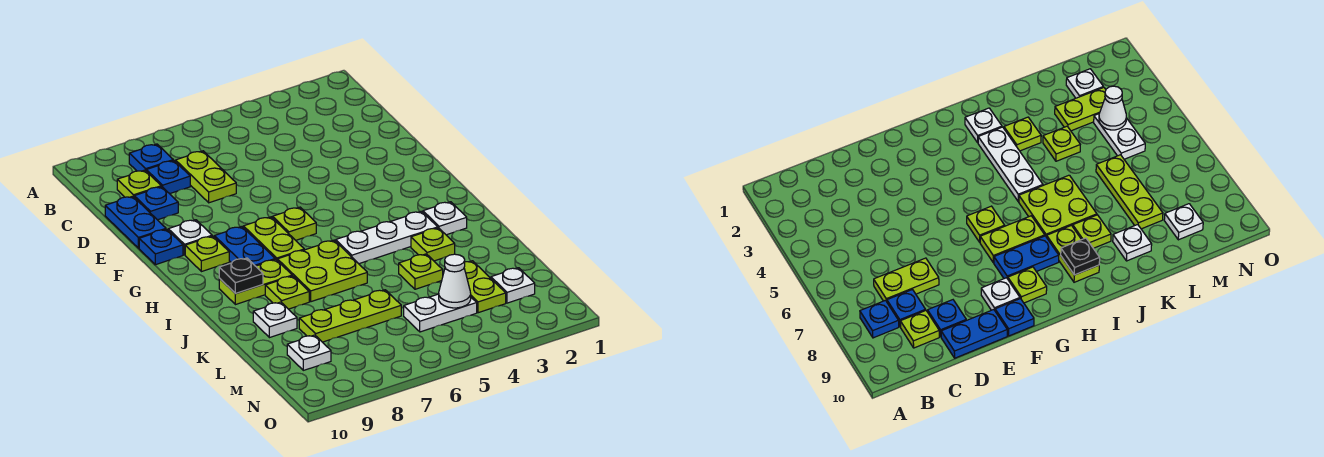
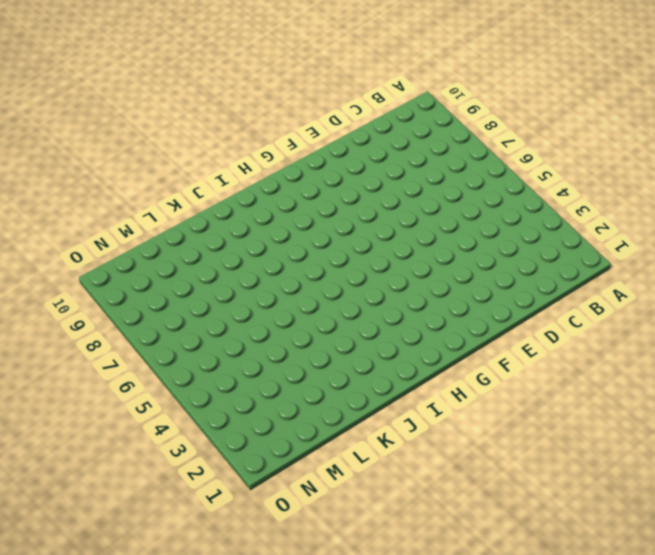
none -> blue plate B8 level 1
none -> lime plate C7:D7 level 1
none -> blue plate C8 level 1

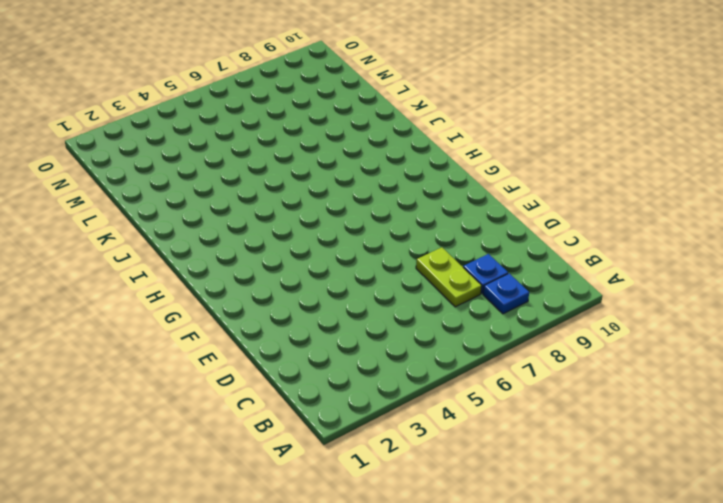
none -> lime plate C9 level 1
none -> blue plate D9 level 1
none -> blue plate D10:E10 level 1

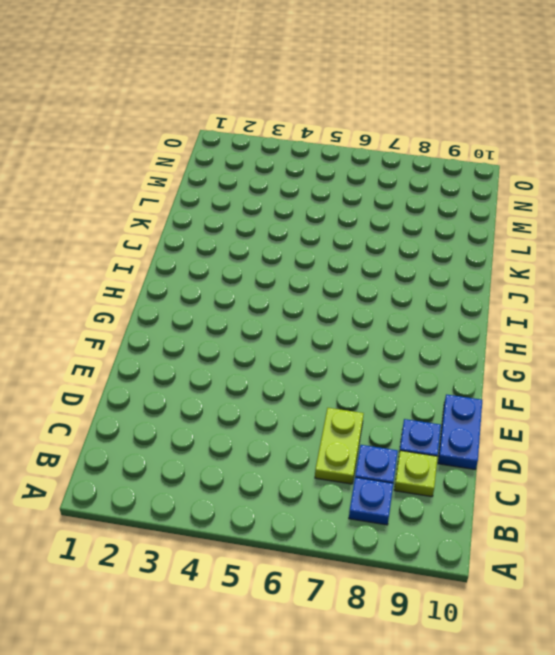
none -> white plate F9 level 1
none -> blue plate F10 level 1
none -> lime plate G6 level 1

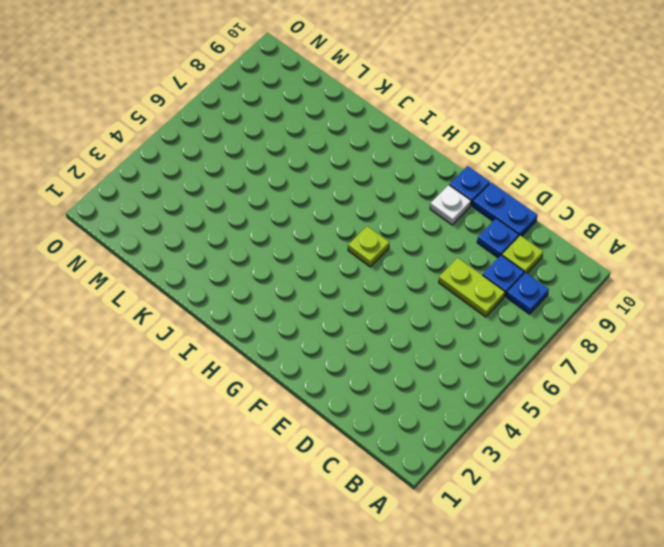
none -> lime plate G7:H7 level 1
none -> blue plate G8:H8 level 1
none -> lime plate G9 level 1

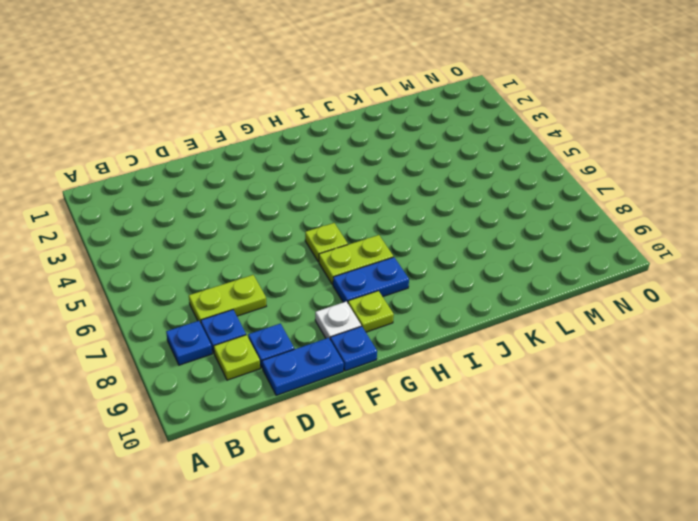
none -> white plate I2 level 1
none -> white plate I3:I5 level 1
none -> lime plate I6:J7 level 1

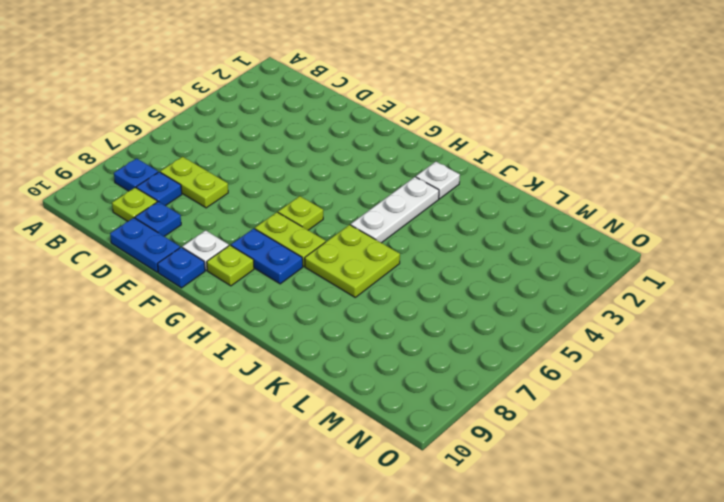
none -> lime plate I8:I9 level 1
none -> lime plate J3 level 1
none -> lime plate J8 level 1

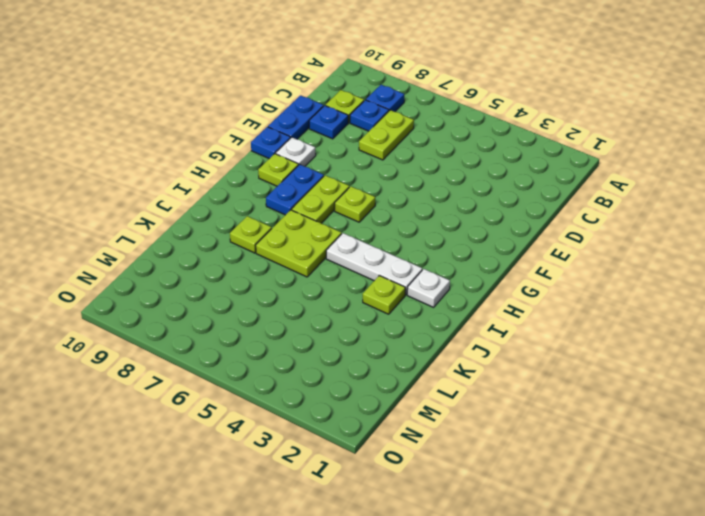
none -> lime plate I8:I9 level 1
none -> lime plate K4 level 1
none -> white plate K9 level 1

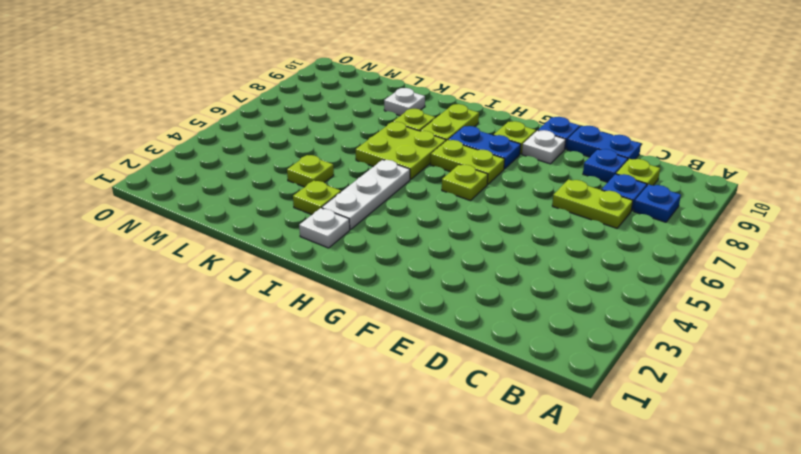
none -> lime plate L3:M3 level 1
none -> lime plate L6:L8 level 1
none -> white plate M2 level 1

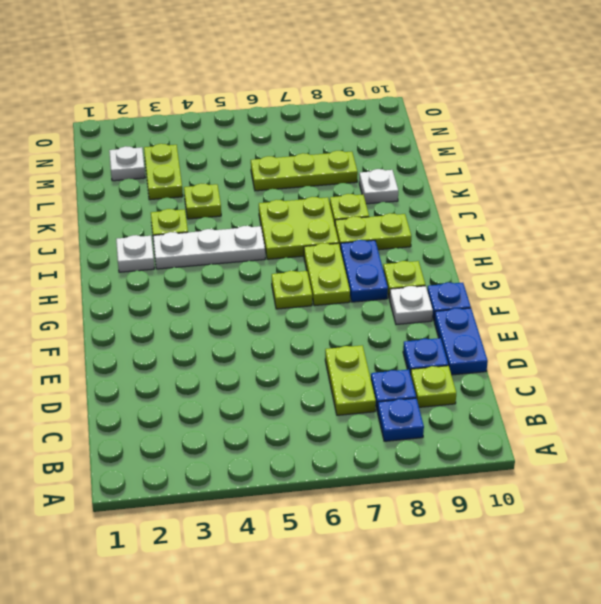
none -> white plate M4:M5 level 1
none -> white plate M9 level 1
none -> black plate I9 level 2

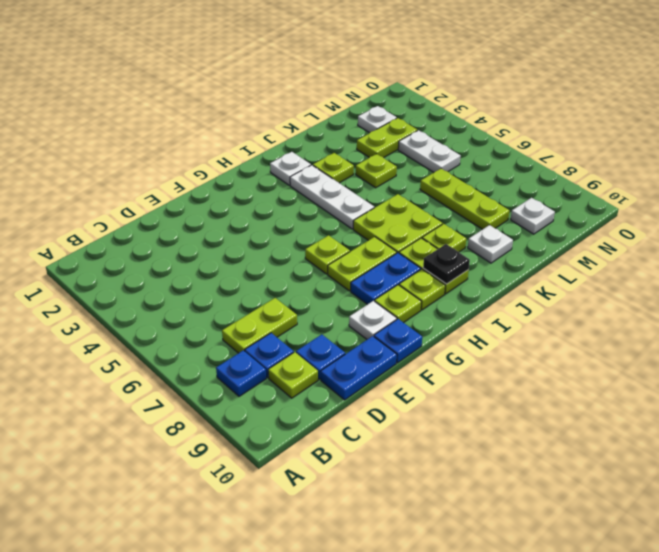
lime plate H9 level 1 -> none
none -> white cone M4 level 2

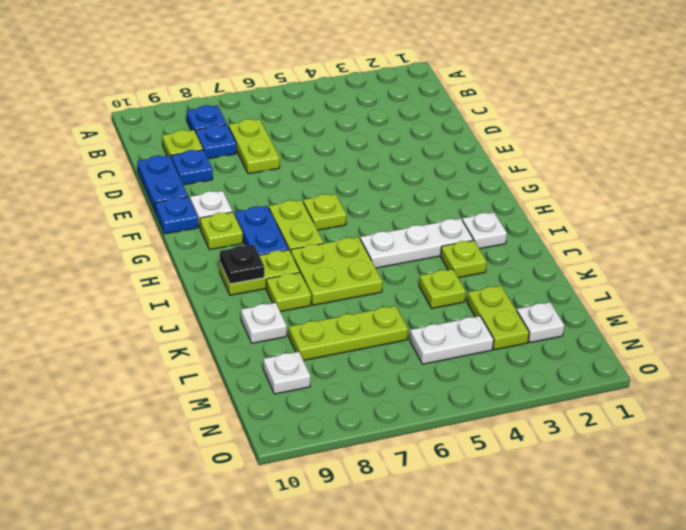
none -> white cone M4 level 2

